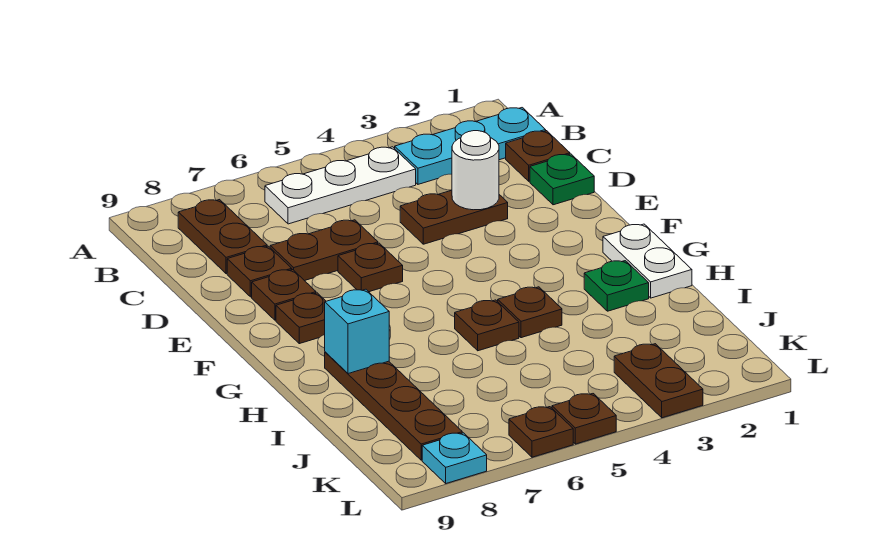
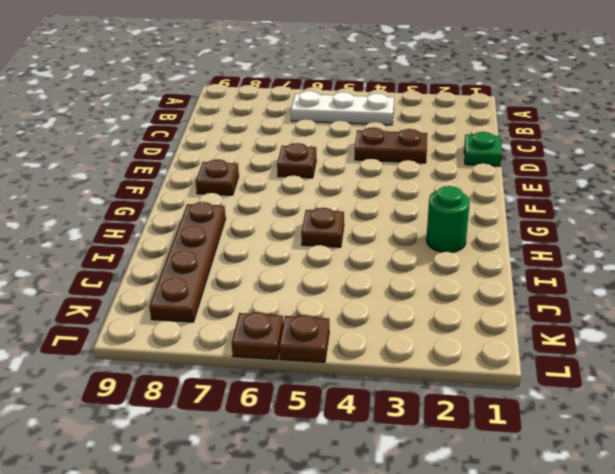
green round brick H2 level 1 -> green plate H2 level 1
none -> cyan plate B1:B3 level 1
none -> brown plate B8:C8 level 1
none -> brown plate C1 level 1

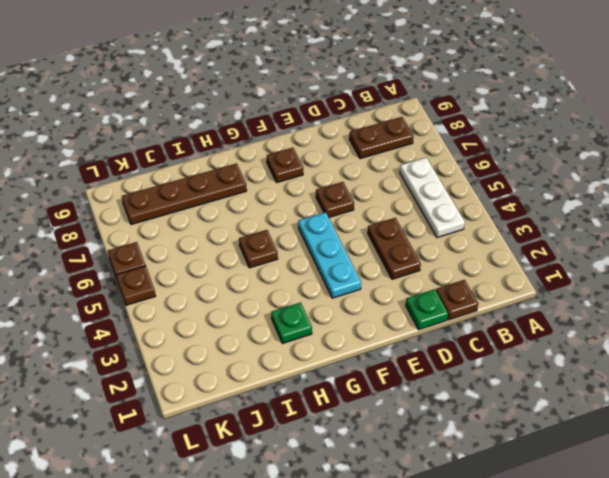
cyan plate F3:F5 level 1 -> cyan plate B1:B3 level 1
none -> brown plate D6:D7 level 1
none -> brown plate D8 level 1
none -> brown plate E8 level 1

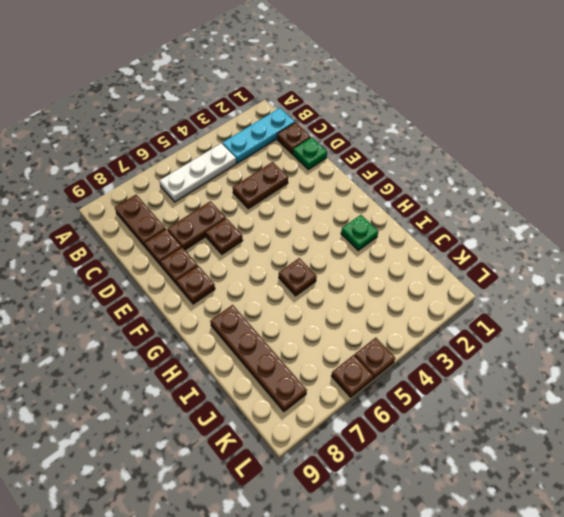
none -> white plate G1:H1 level 1
none -> brown plate H4 level 1
none -> brown plate K3:L3 level 1

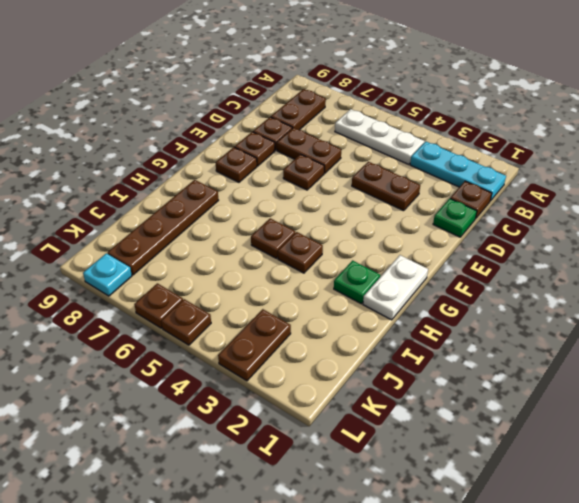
none -> white round brick D3 level 2
none -> cyan brick H8 level 2

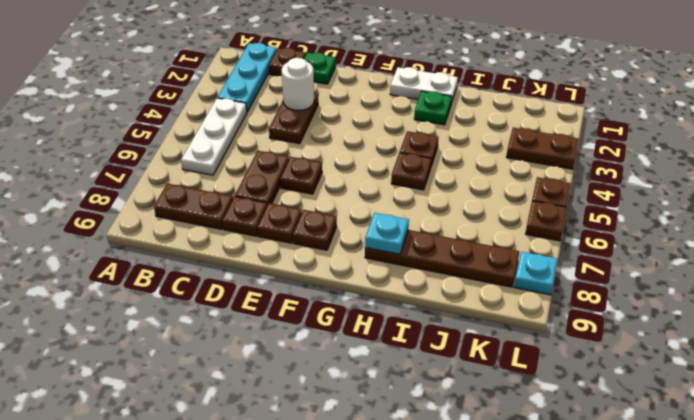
cyan plate H8 level 2 -> cyan brick H8 level 2

